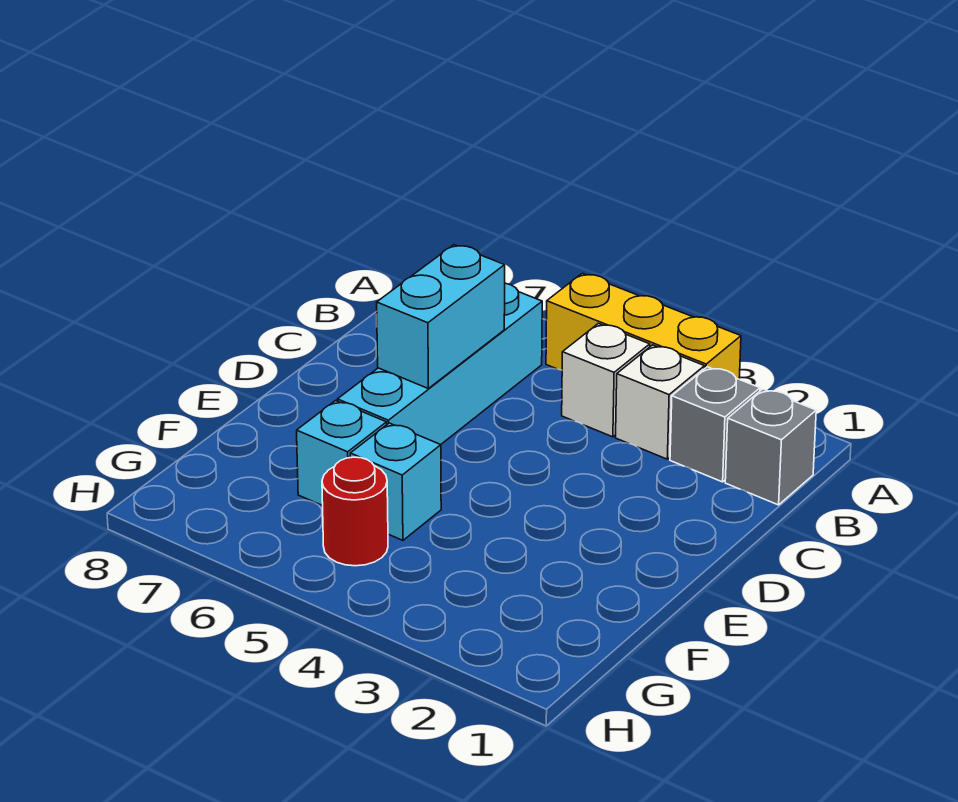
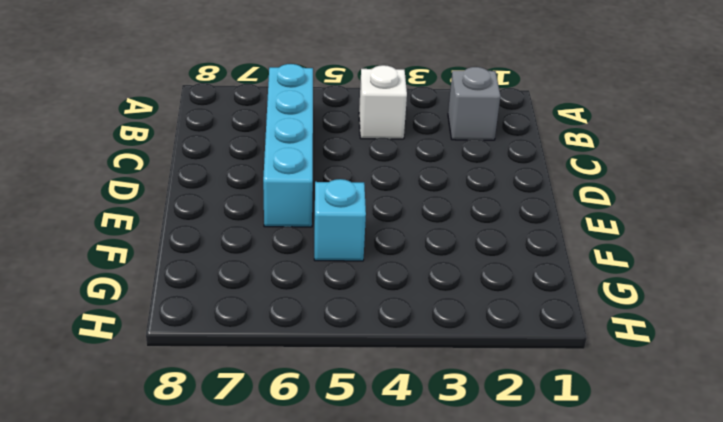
none -> yellow brick A3:A5 level 1
none -> grey brick B1 level 1

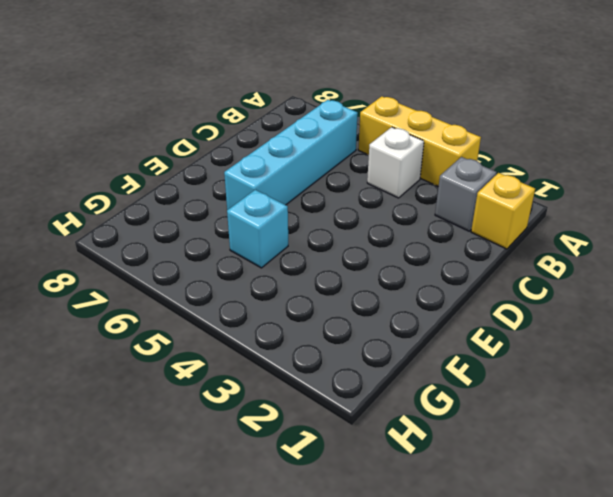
yellow brick B1 level 1 -> grey brick B1 level 1
none -> white brick B3 level 1
none -> cyan brick F6 level 1

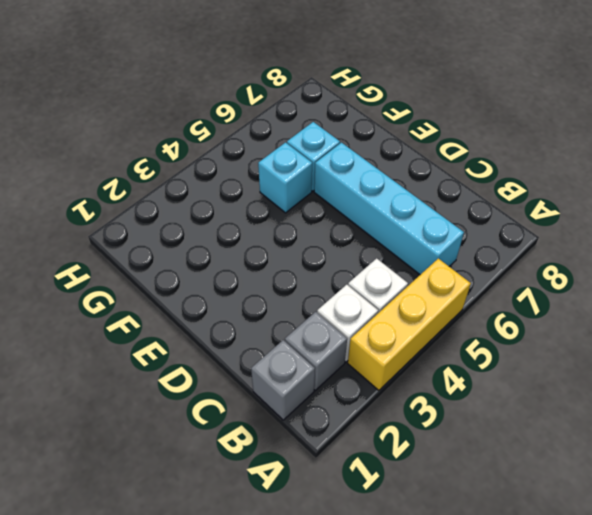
none -> red round brick G5 level 1
none -> cyan brick C6:D6 level 2

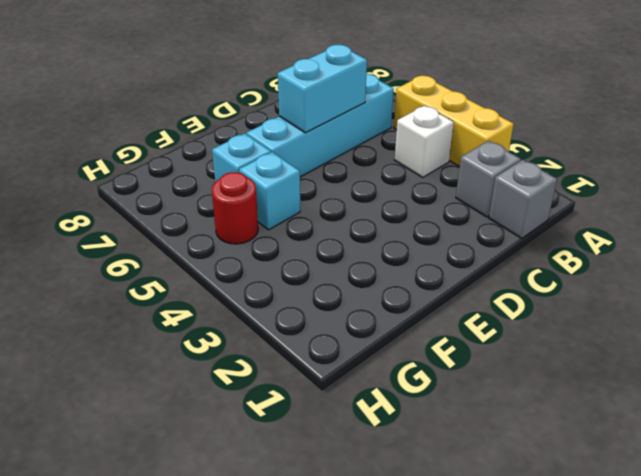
none -> white brick B3 level 1

